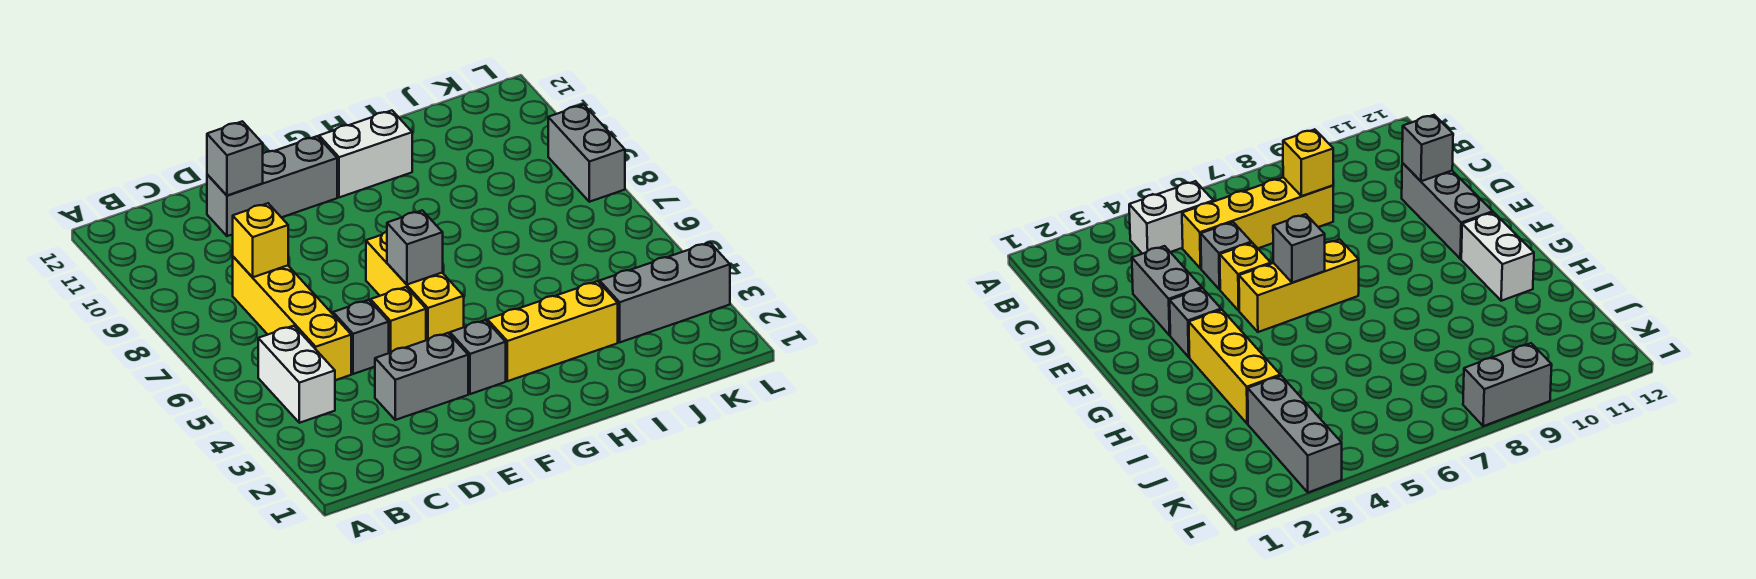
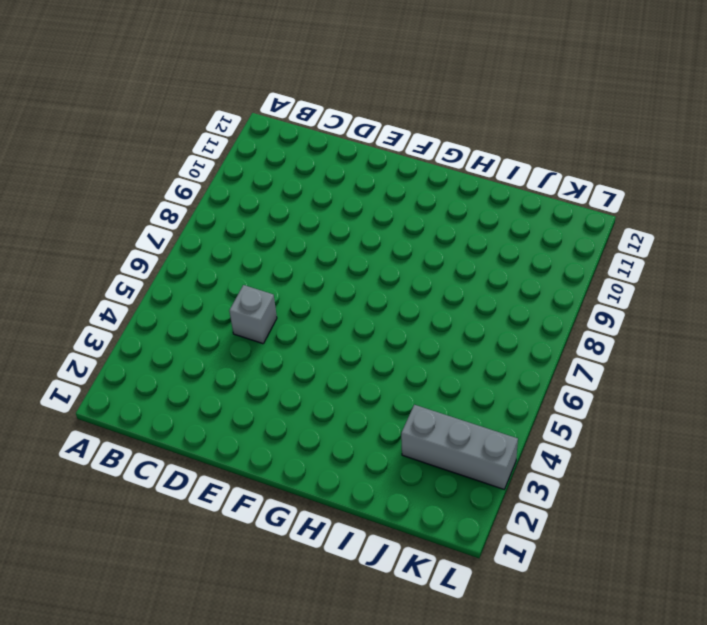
none -> white brick B4:B5 level 1
none -> yellow brick C5:C8 level 1
none -> grey brick D3:E3 level 1

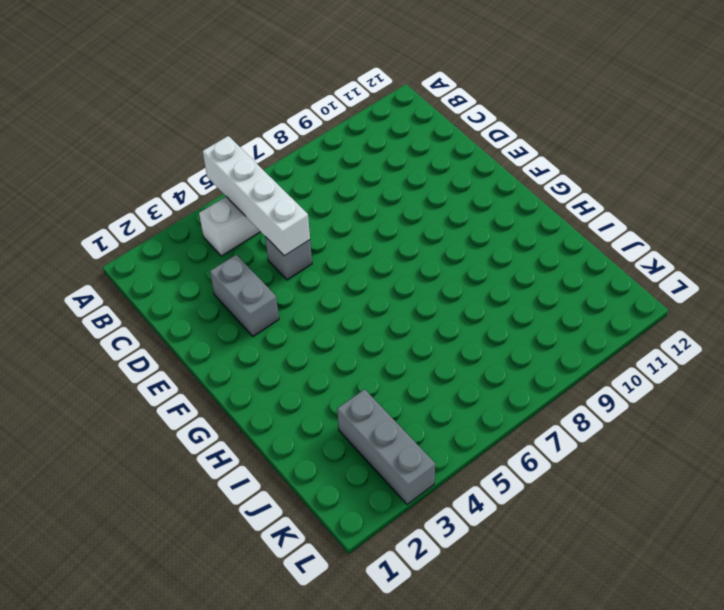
white brick A5:D5 level 2 -> none
none -> yellow brick C5:C8 level 1
none -> grey brick D11:F11 level 1
none -> yellow brick E5 level 1

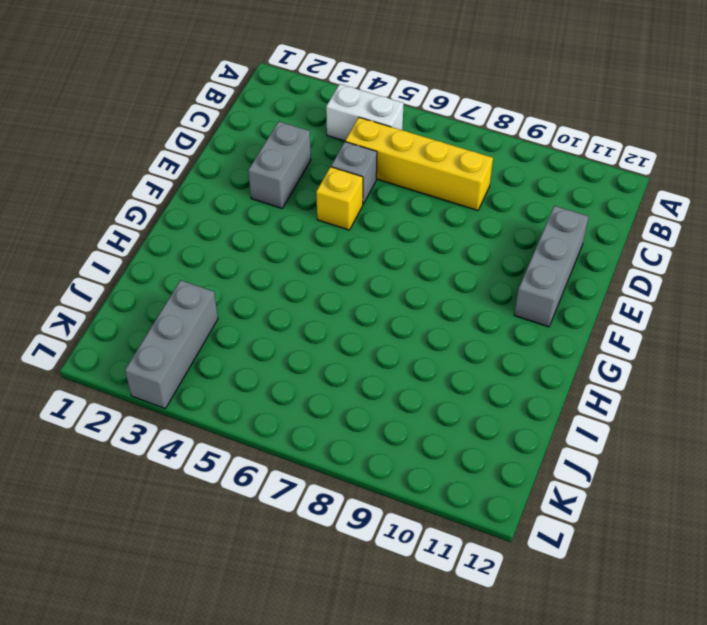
none -> grey brick F3 level 1
none -> yellow brick F5:F7 level 1
none -> yellow brick G3:I3 level 1

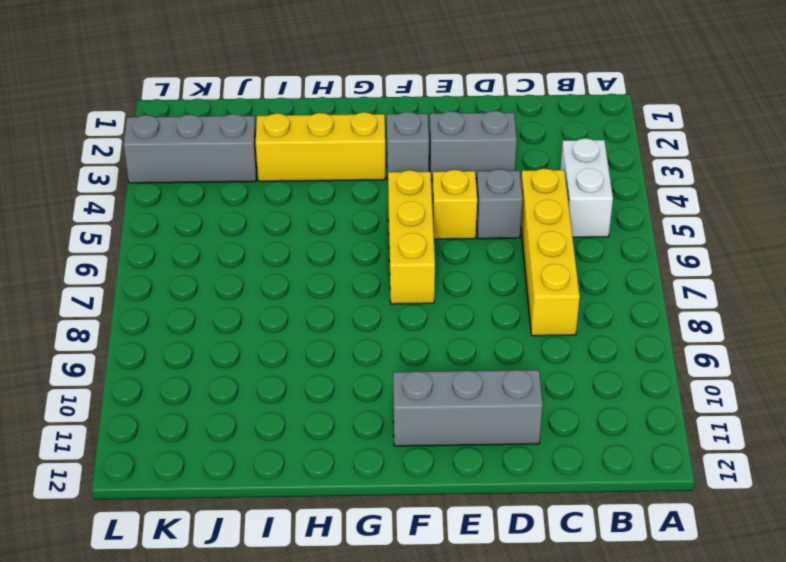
none -> white brick G11:H11 level 1
none -> grey brick L8:L9 level 1
none -> yellow brick C8 level 2

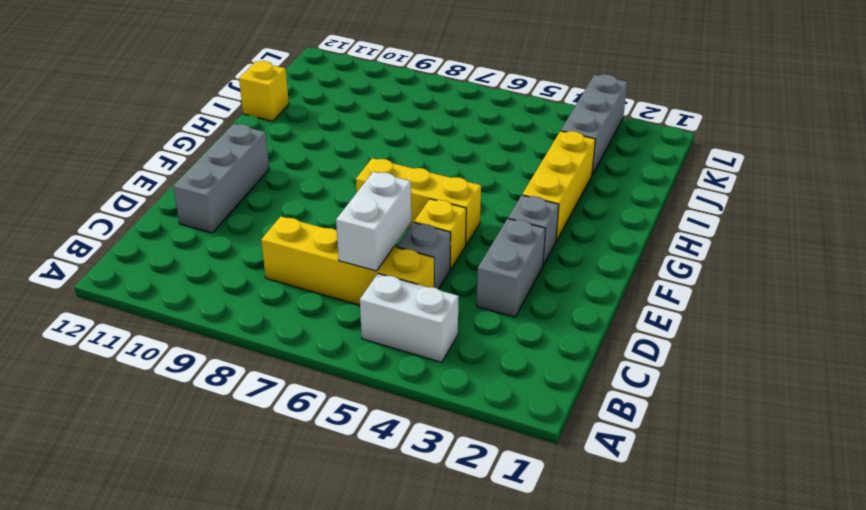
white brick C6:D6 level 2 -> white brick G11:H11 level 1
yellow brick I12 level 1 -> yellow brick C8 level 2
none -> grey brick L8:L9 level 1
none -> grey brick D11 level 2
none -> grey brick F6 level 2

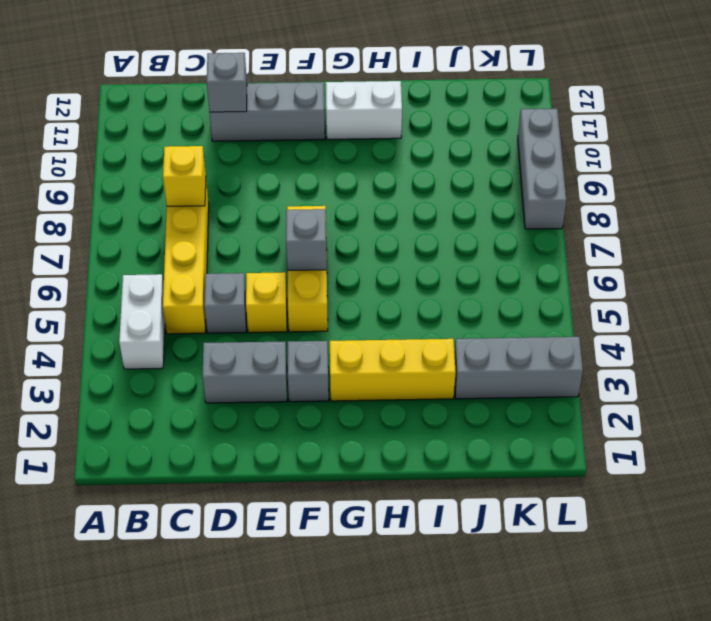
grey brick L8:L10 level 1 -> grey brick L8:L9 level 1

